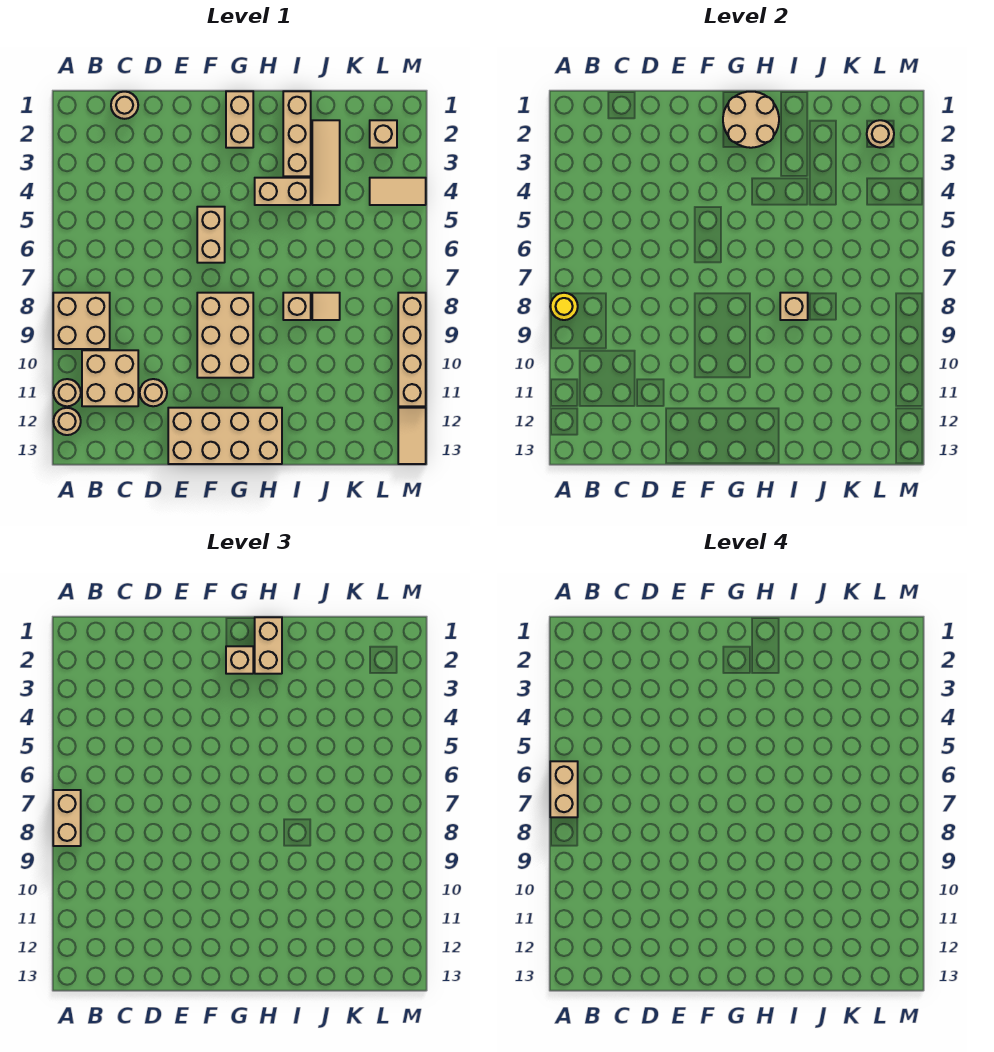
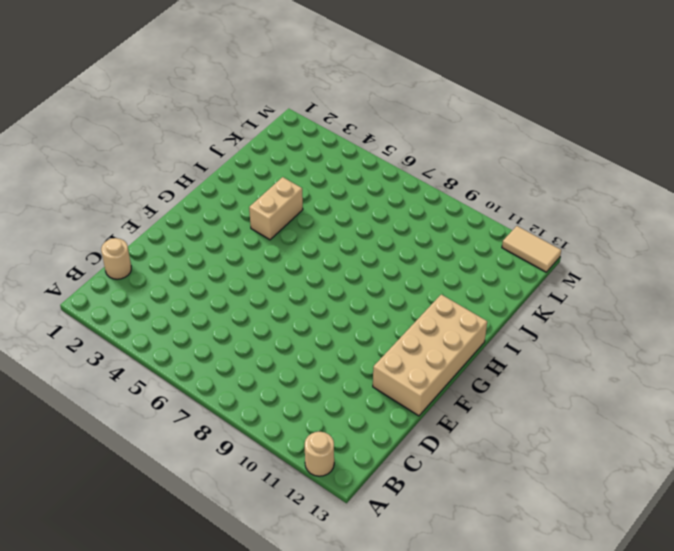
none -> tan brick A8:B9 level 1
none -> tan round brick A11 level 1
none -> tan brick B10:C11 level 1

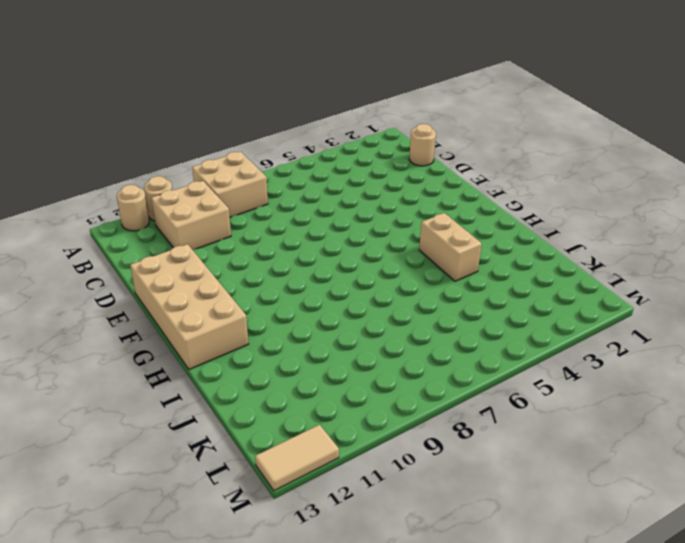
none -> tan round brick D11 level 1
none -> tan brick F5:F6 level 1
none -> tan brick F8:G10 level 1

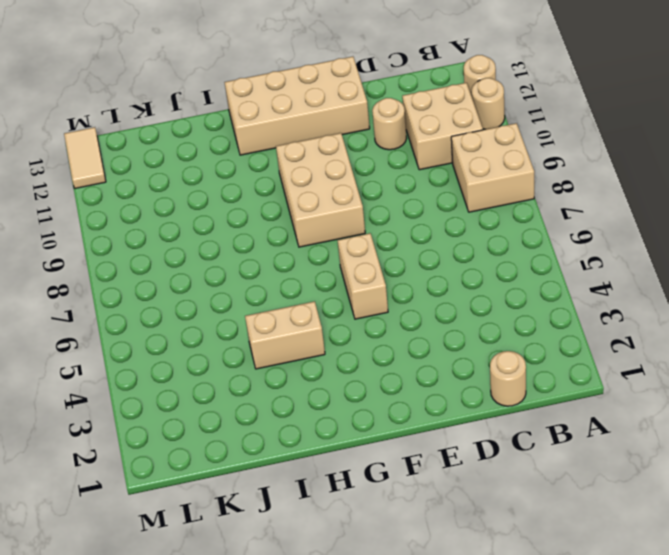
none -> tan brick G1:G2 level 1
none -> tan brick I1:I3 level 1
none -> tan brick I8 level 1

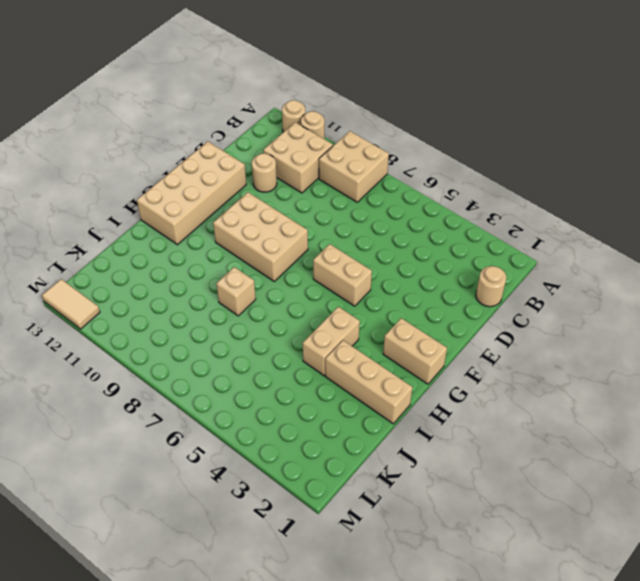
none -> tan tile J2:J4 level 1
none -> tan tile J8 level 1
none -> tan brick L2 level 1

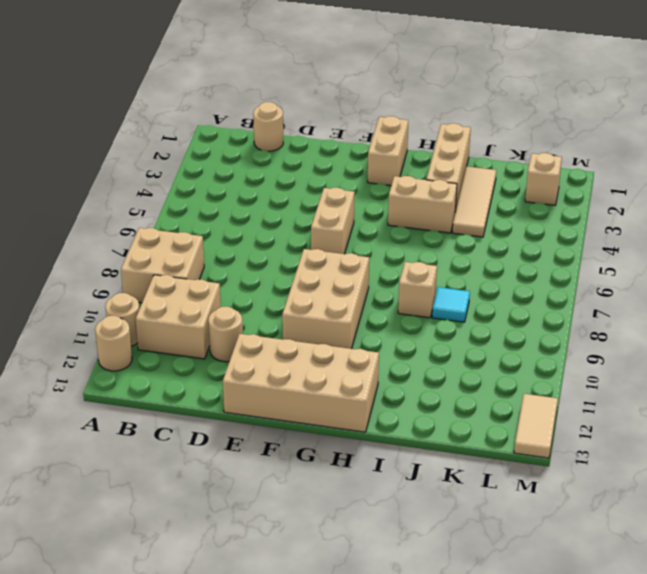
cyan tile J8 level 1 -> tan tile J8 level 1
none -> tan tile L4:M4 level 1
none -> tan brick M8:M11 level 1
none -> yellow round brick A8 level 2

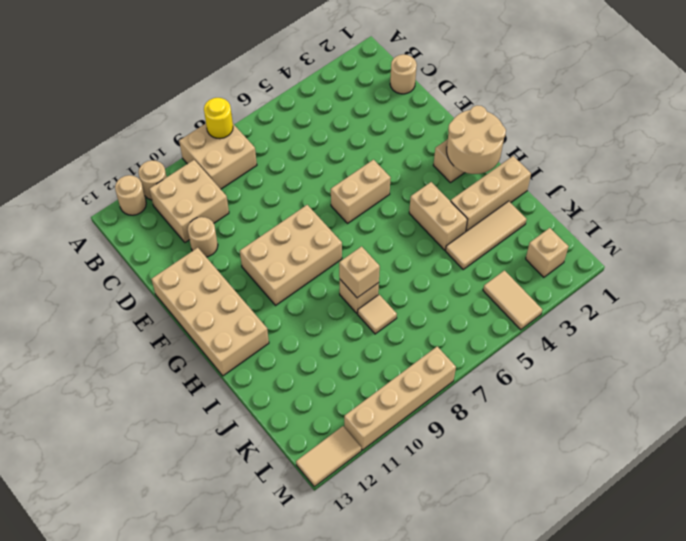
none -> tan round brick L2 level 2
none -> tan brick A7:A8 level 3
none -> tan brick G2 level 3

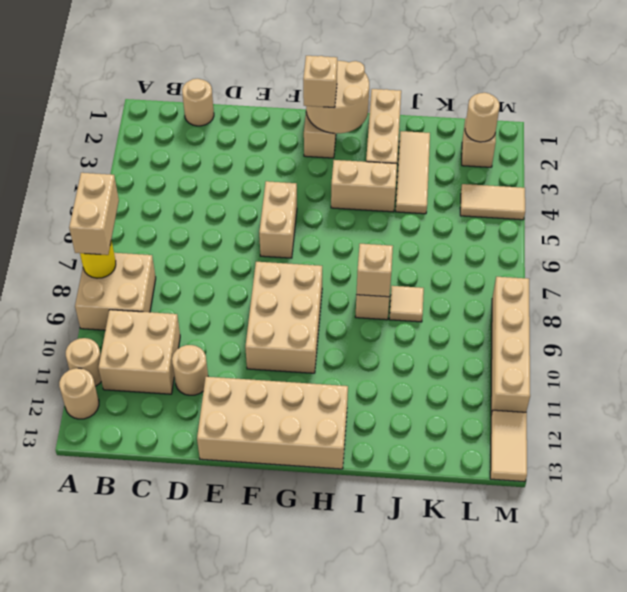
none -> tan brick H1:H2 level 3
none -> tan brick A6:A7 level 4

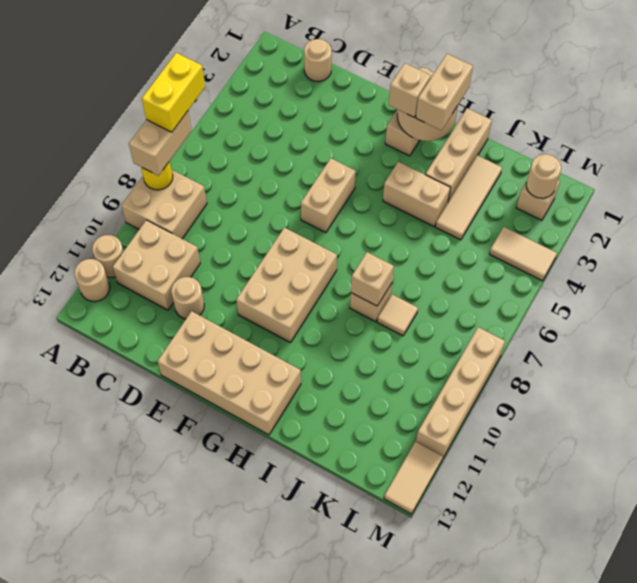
yellow brick A6:A7 level 4 -> tan brick A6:A7 level 4

